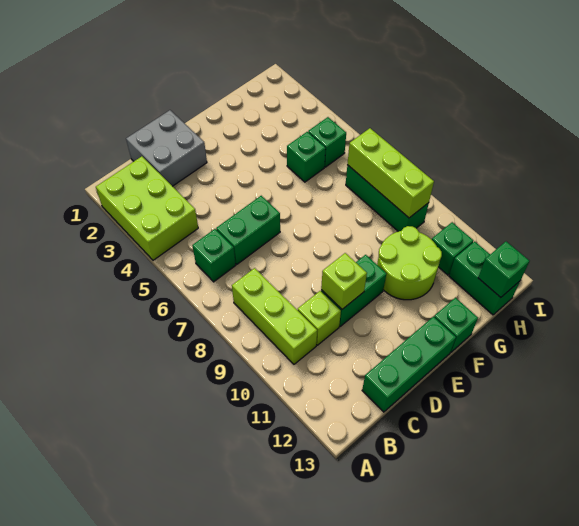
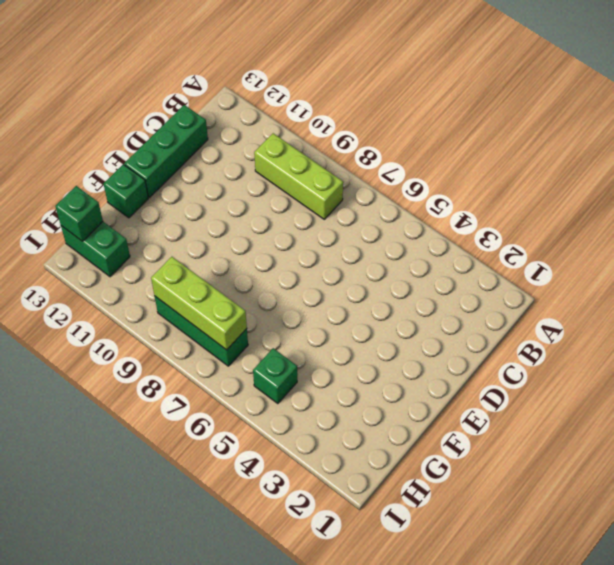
none -> lime brick A2:B4 level 1
none -> green brick B6 level 1
none -> grey brick C1:D2 level 1

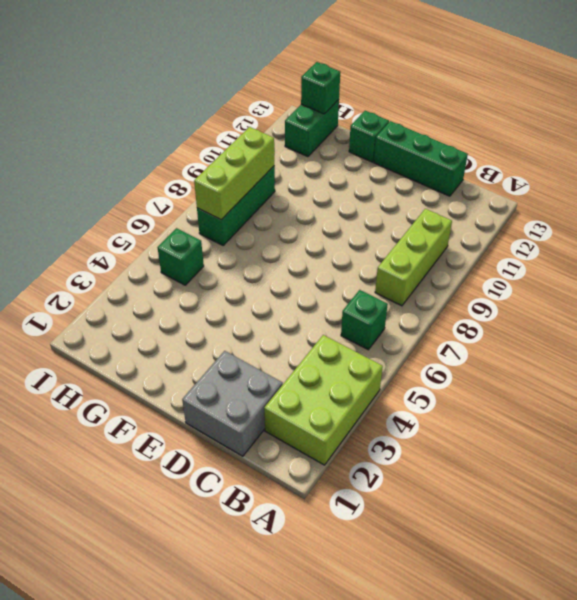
none -> green brick C6:D6 level 1
none -> lime brick C10 level 1
none -> green brick D10:E10 level 1

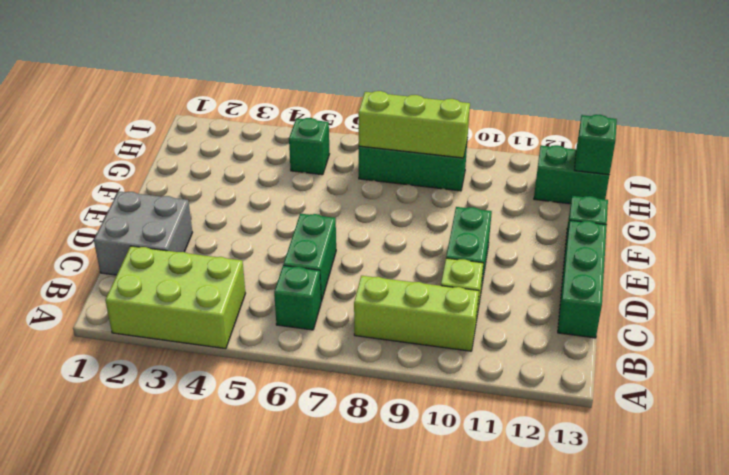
none -> lime round brick F10:G11 level 1
none -> green brick G5 level 1
none -> green brick H11 level 1

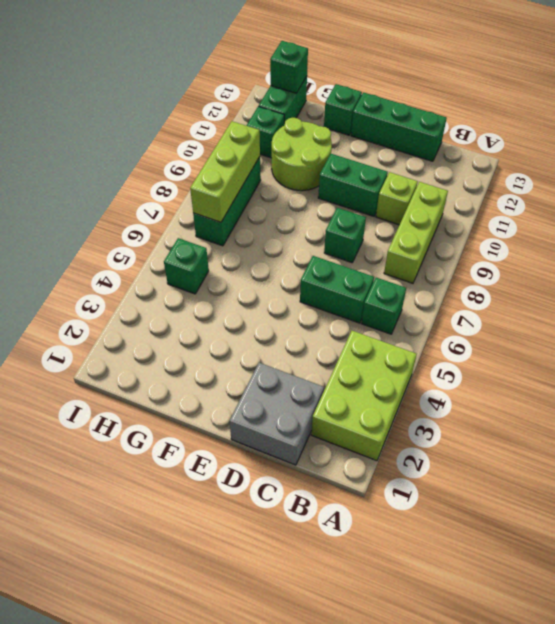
green brick D8 level 1 -> green brick G5 level 1
none -> lime brick D10 level 2

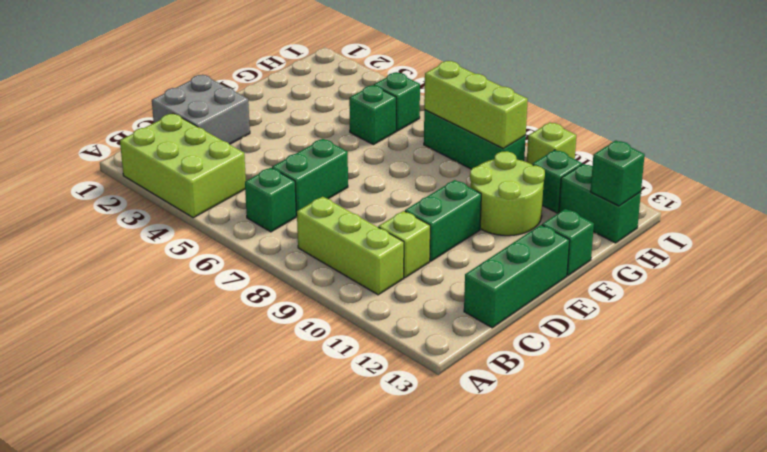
lime brick I10 level 1 -> lime brick D10 level 2

